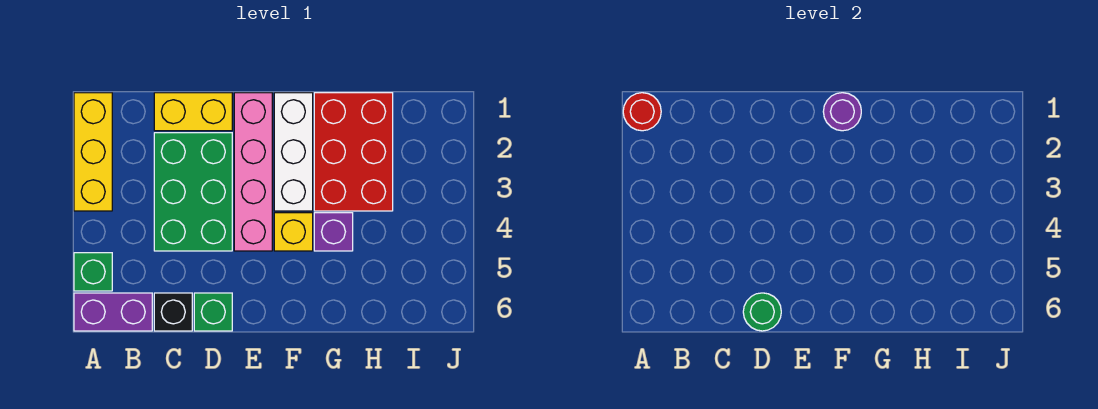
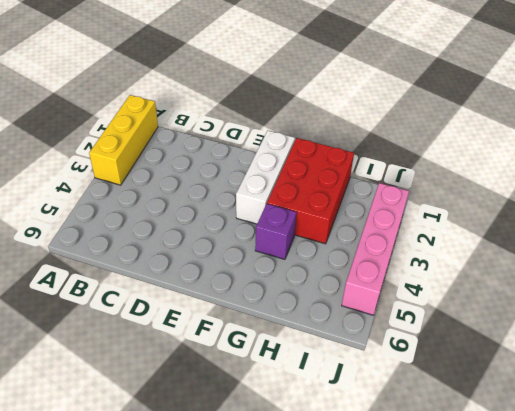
pink brick J2:J5 level 1 -> pink brick E1:E4 level 1
none -> green brick A5 level 1
none -> purple brick A6:B6 level 1
none -> yellow brick C1:D1 level 1

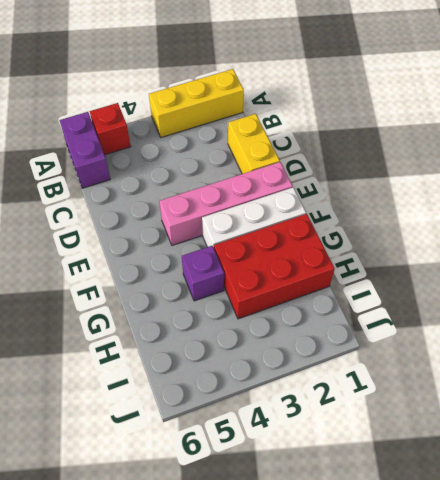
red brick A5 level 1 -> green brick A5 level 1
none -> green brick C2:D4 level 1
none -> black brick C6 level 1
none -> green brick D6 level 1

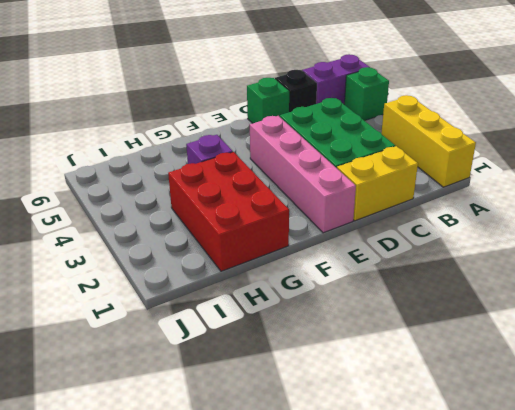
none -> white brick F1:F3 level 1
none -> yellow brick F4 level 1
none -> red round brick A1 level 2

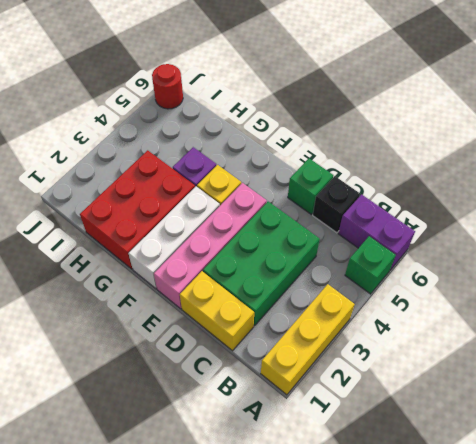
red round brick J6 level 1 -> red round brick A1 level 2
none -> green round brick D6 level 2
none -> purple round brick F1 level 2

